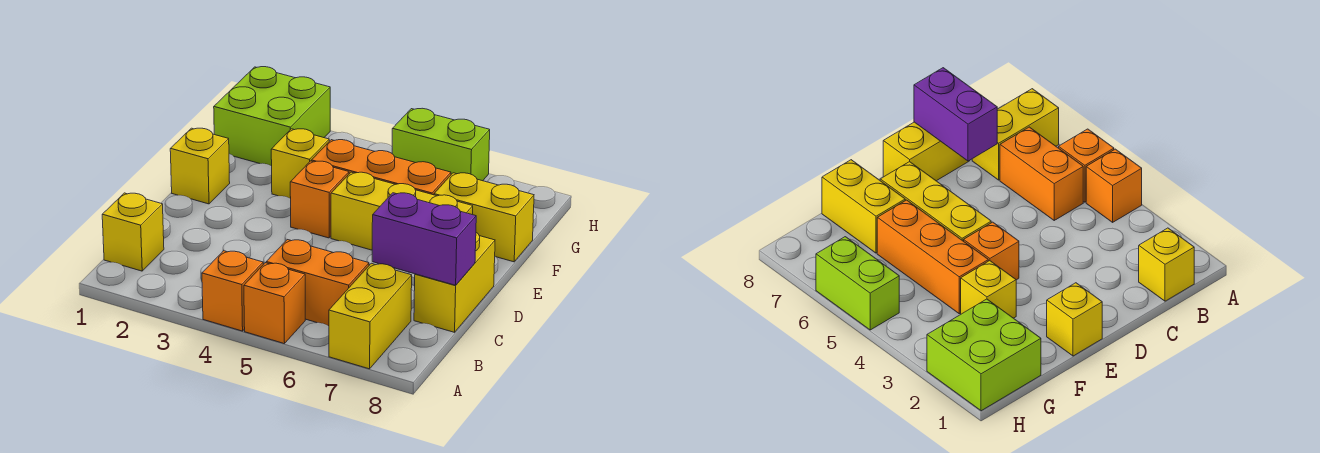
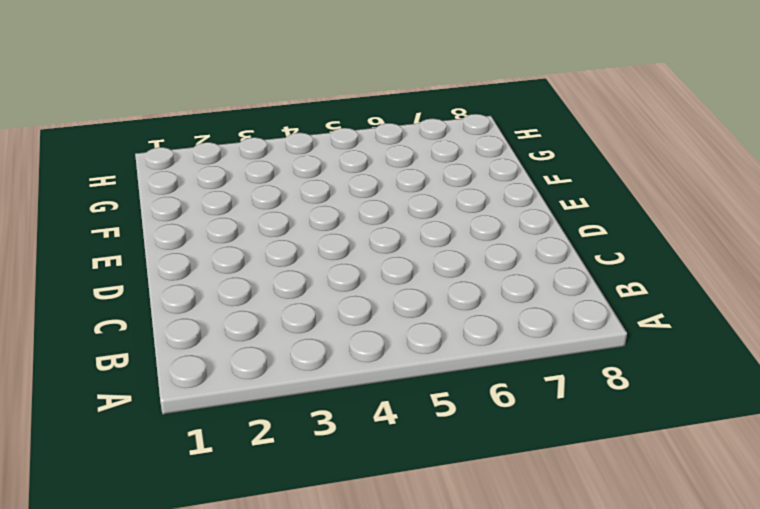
none -> orange brick A4 level 1
none -> orange brick A5 level 1
none -> yellow brick A7:B7 level 1

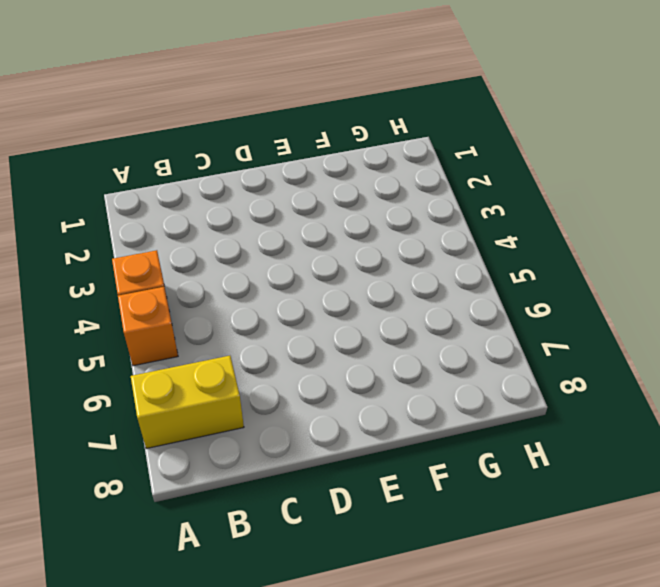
none -> yellow brick B1 level 1
none -> orange brick B5:B6 level 1
none -> yellow brick C8:D8 level 1

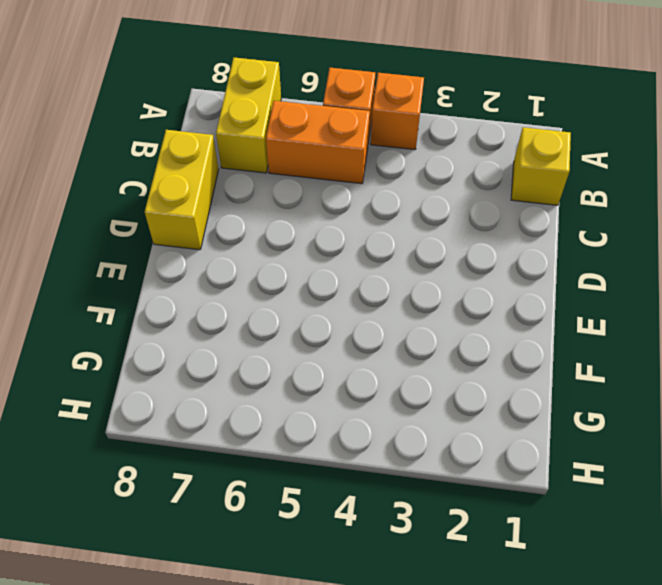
none -> yellow brick E1 level 1
none -> orange brick E4 level 1
none -> yellow brick E5:E7 level 1

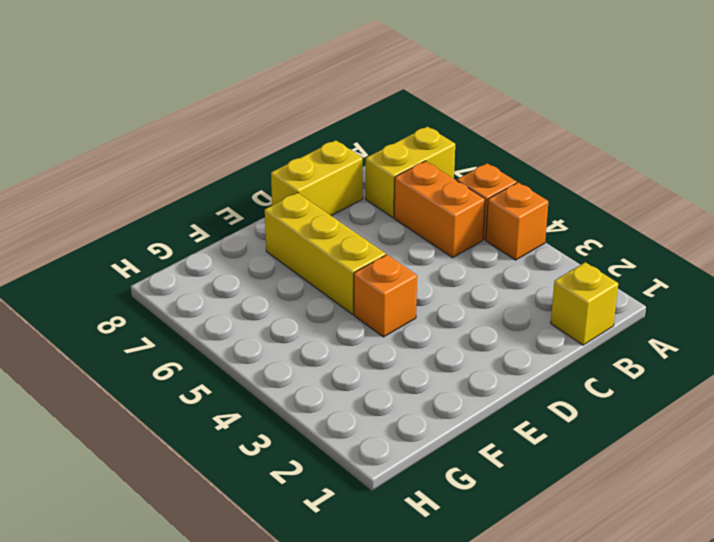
none -> yellow brick E1 level 1
none -> yellow brick F3 level 1
none -> orange brick F4:F6 level 1

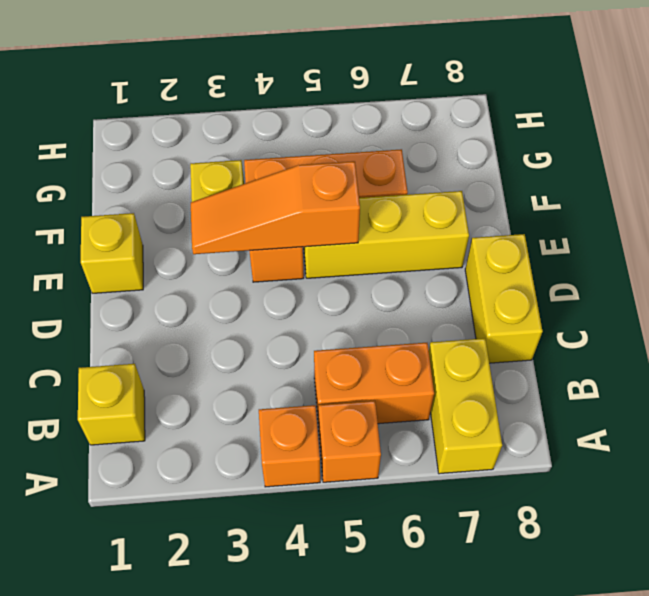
orange slope E3:E5 level 2 top 5 -> none
none -> yellow brick F7:F8 level 1
none -> lime brick G1:H2 level 1
none -> lime brick H5:H6 level 1

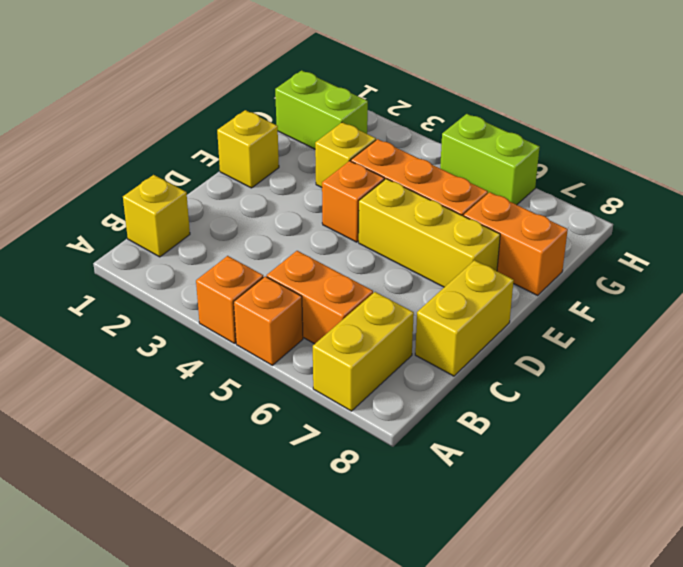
orange brick F7:F8 level 1 -> yellow brick F7:F8 level 1
lime brick G1:G2 level 1 -> lime brick G1:H2 level 1
none -> purple brick C7:C8 level 2

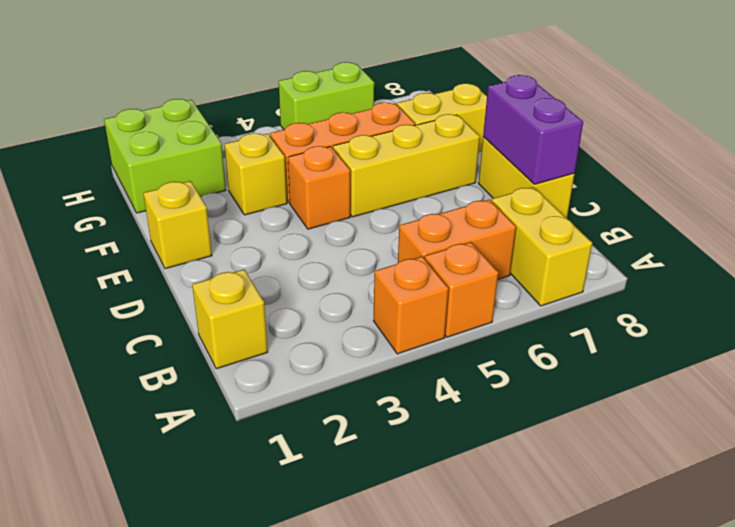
purple brick C8:D8 level 2 -> purple brick C7:C8 level 2

